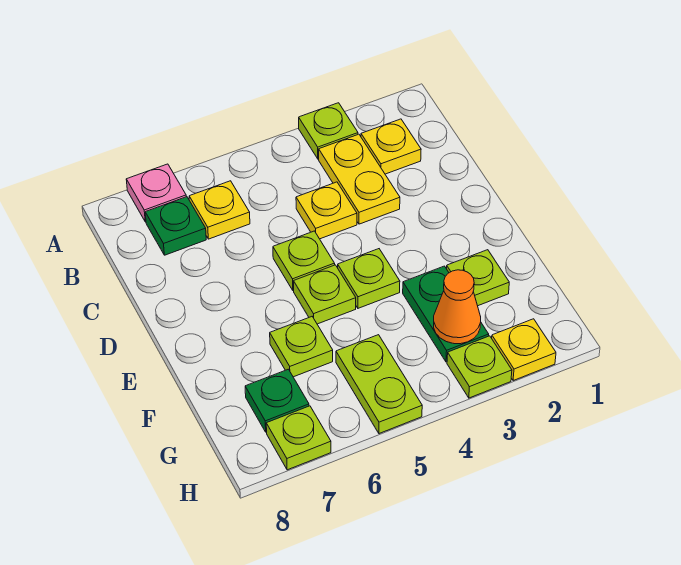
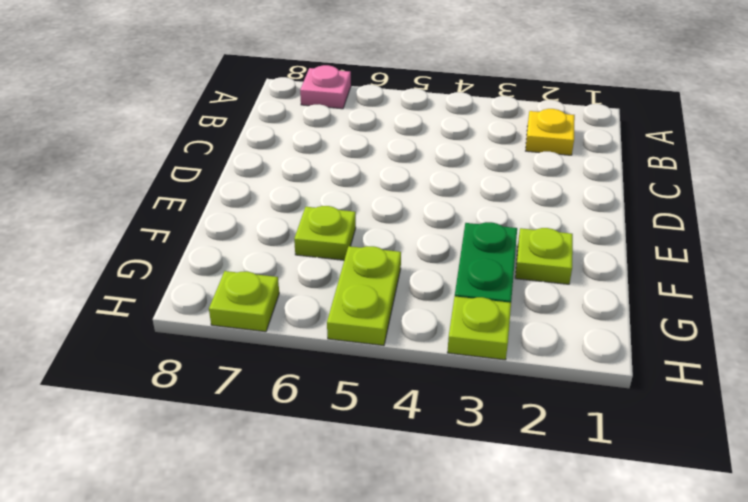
none -> lime plate A3 level 1
none -> yellow plate B3:C3 level 1
none -> yellow plate B6 level 1

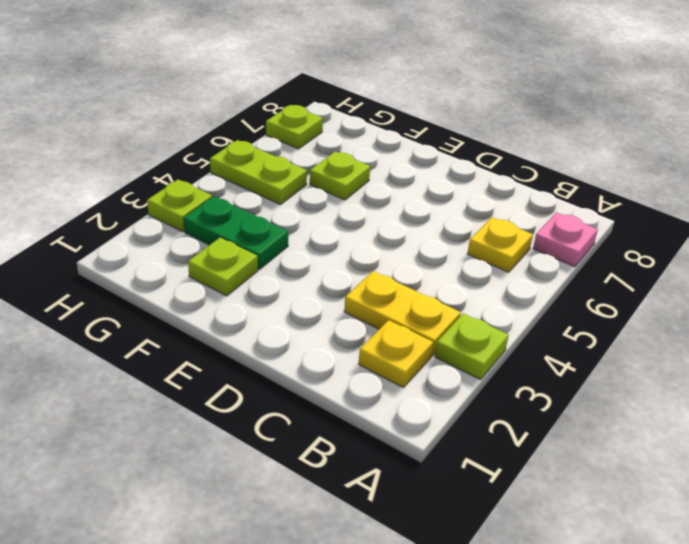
none -> green plate B7 level 1
none -> yellow plate C4 level 1
none -> lime plate D5 level 1

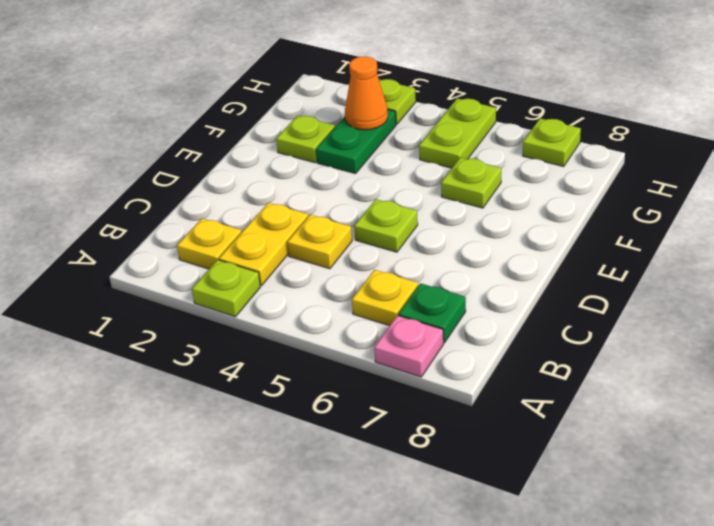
none -> lime plate E4 level 1
none -> lime plate E5 level 1
none -> green plate G7 level 1

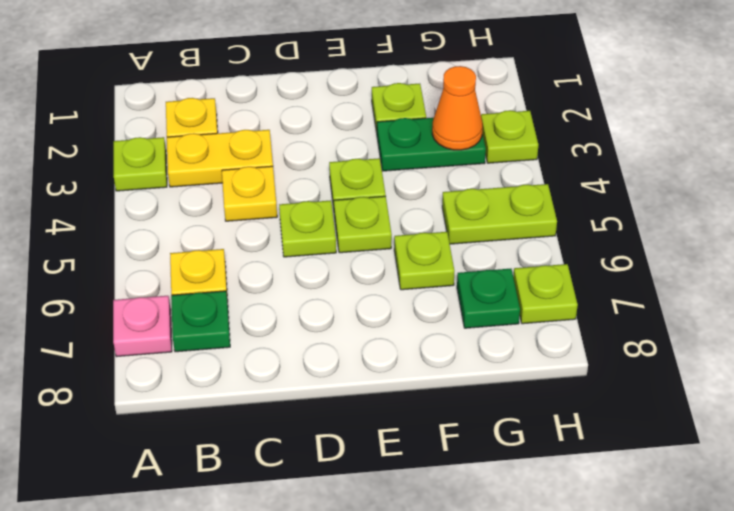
none -> yellow plate H2 level 1

